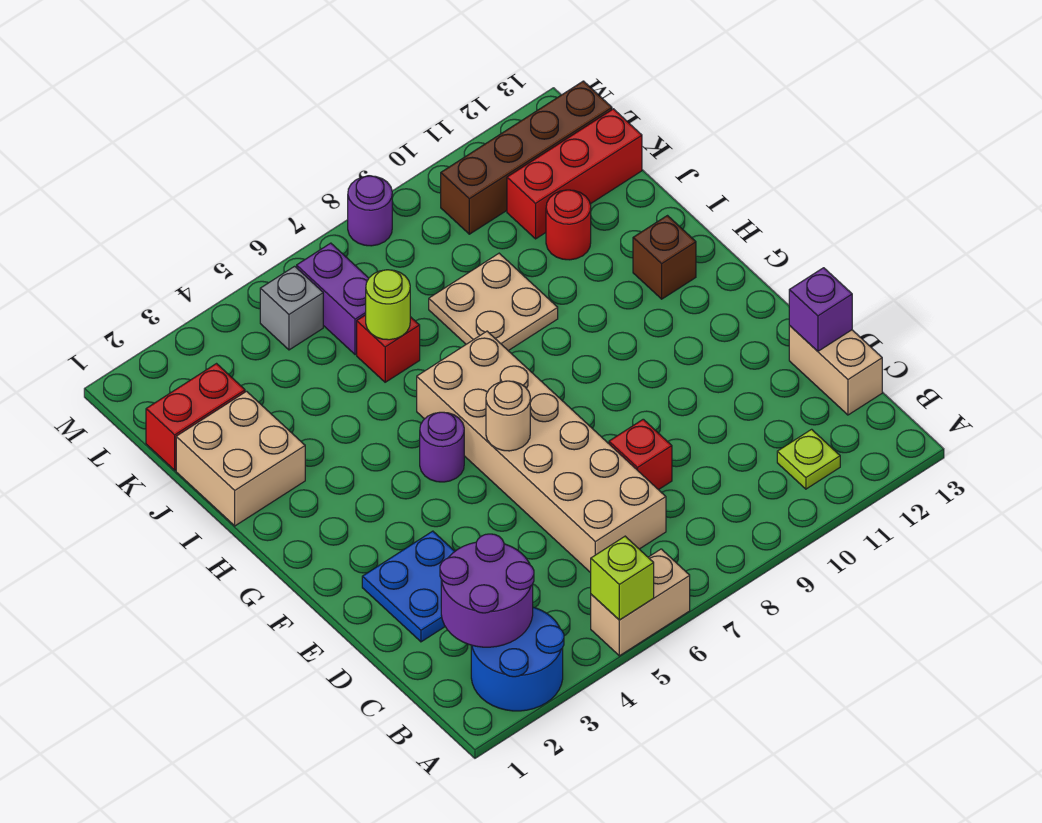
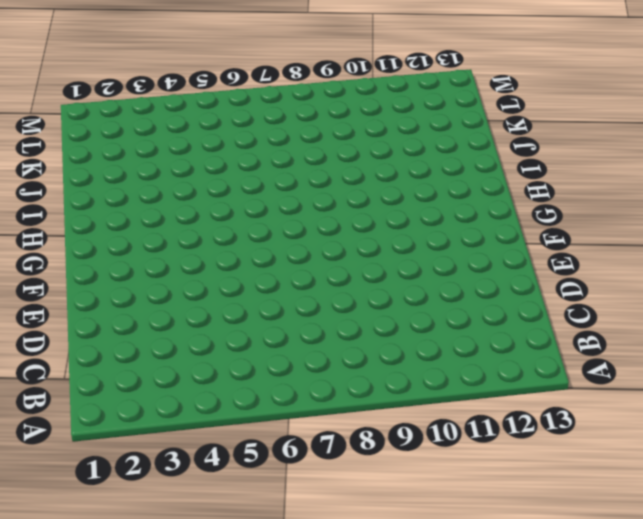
none -> blue round brick A2:B3 level 1
none -> tan brick A5:A6 level 1
none -> lime plate B11 level 1

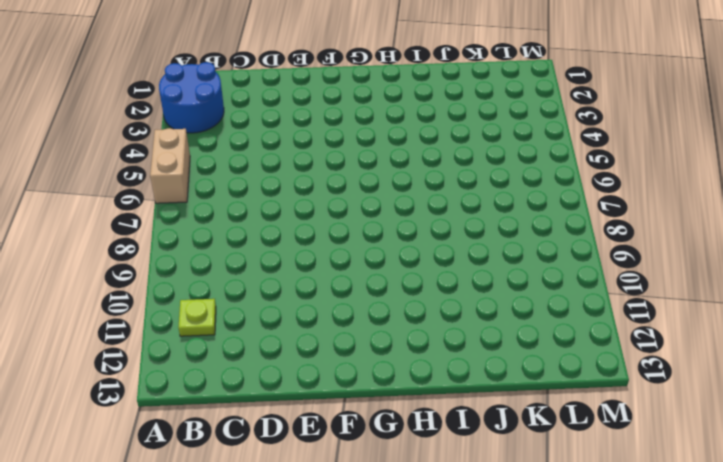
none -> tan brick C6:H7 level 1
none -> tan brick C13:D13 level 1
none -> blue plate D2:E3 level 1

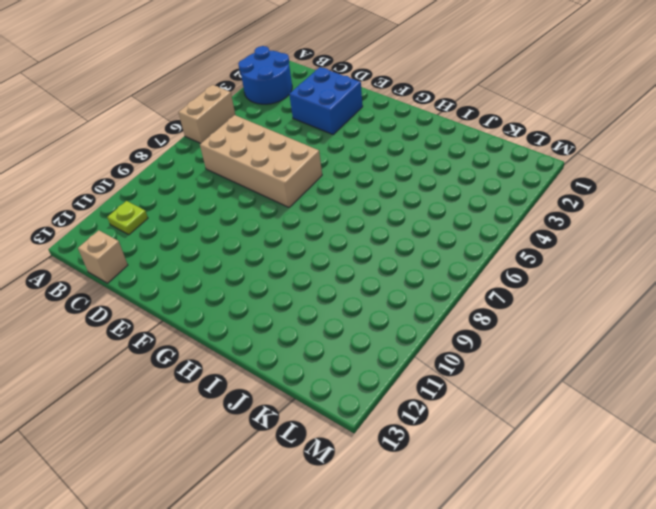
tan brick C6:F7 level 1 -> tan brick C6:H7 level 1
tan brick C13 level 1 -> tan brick C13:D13 level 1
blue brick D2:E3 level 1 -> blue plate D2:E3 level 1
none -> red brick D8 level 1
none -> purple round brick G5 level 1
none -> brown brick H12 level 1

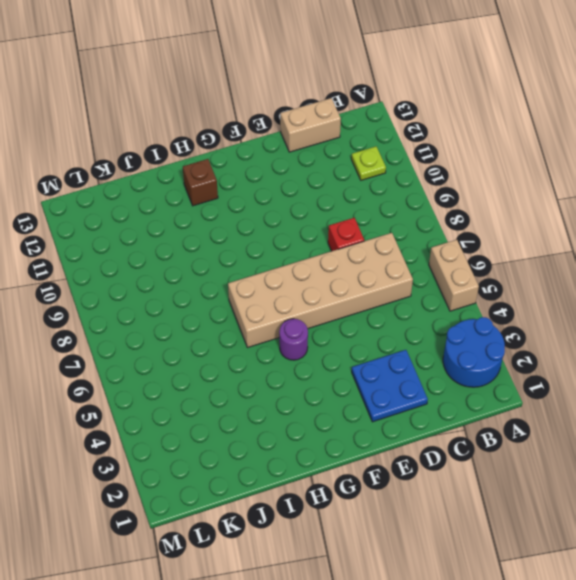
none -> tan brick I1:J2 level 1
none -> tan plate I8:J9 level 1
none -> red brick J6 level 1

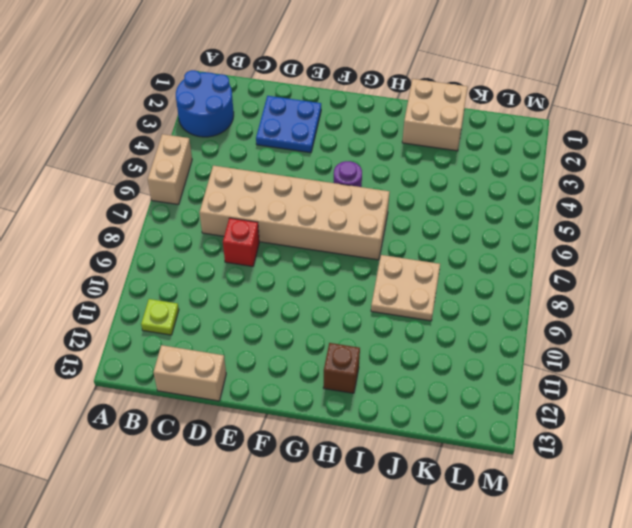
none -> red brick J6 level 1
none -> red round brick J11 level 1
none -> red brick K1:K2 level 1

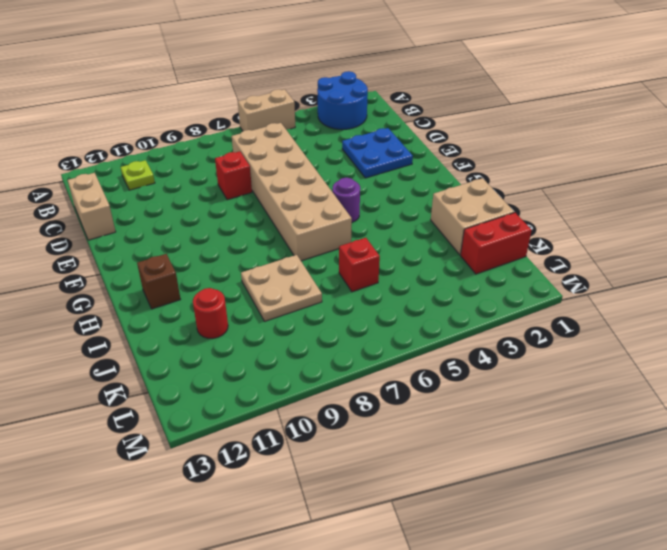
none -> purple brick K6:L6 level 1
none -> red brick K11:K13 level 1
none -> grey brick L5 level 1

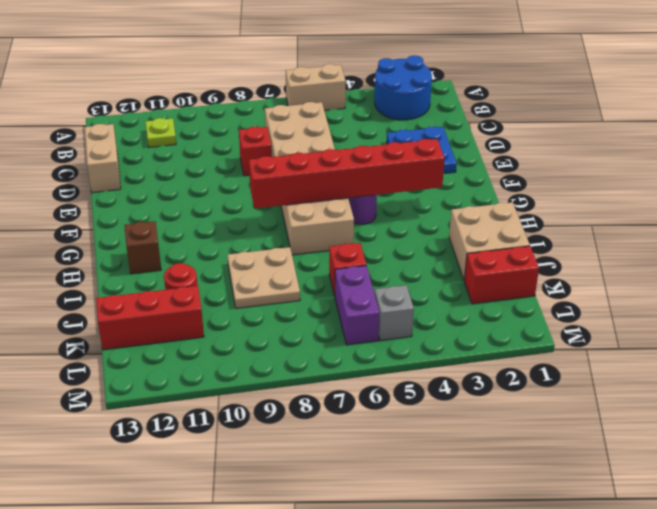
red brick G3:G8 level 2 -> none
none -> brown brick L10:L13 level 1
none -> purple round brick M8 level 1
none -> lime brick A5 level 2

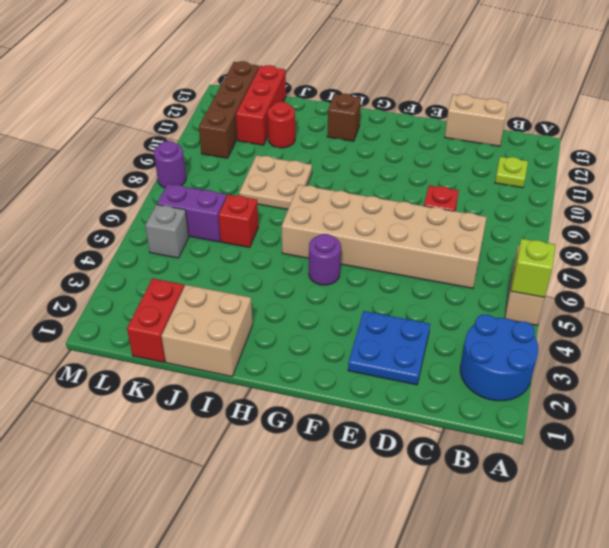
none -> purple round brick B2:C3 level 2
none -> purple brick D13 level 2
none -> tan round brick F6 level 2

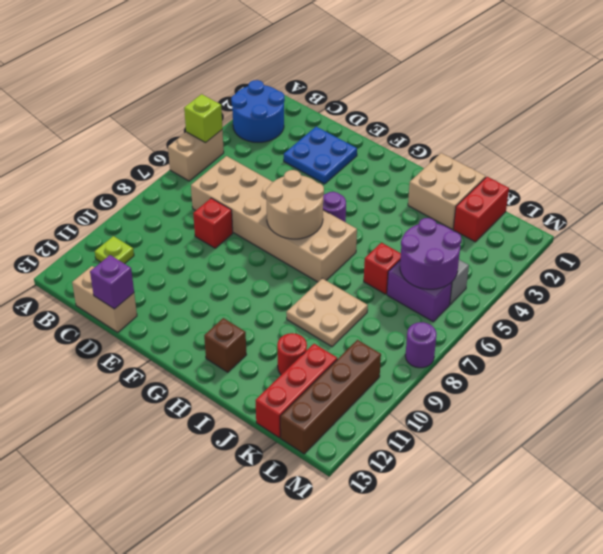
tan round brick F6:G7 level 2 -> tan round brick F6 level 2
purple round brick K5:L6 level 2 -> purple round brick B2:C3 level 2
none -> lime round brick J6 level 2

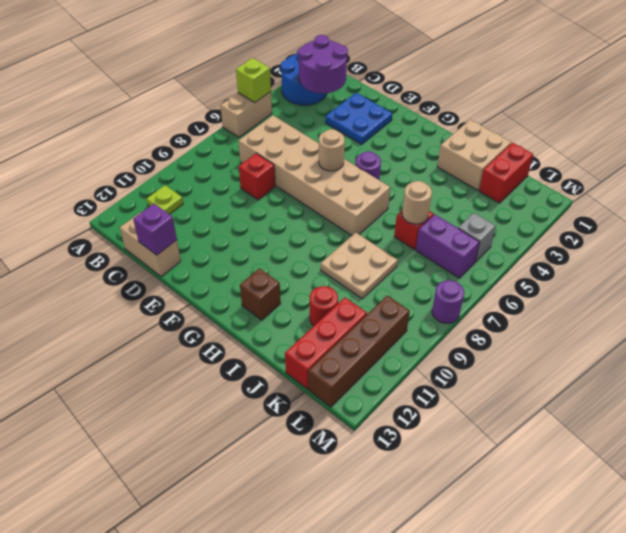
tan round brick J6 level 2 -> lime round brick J6 level 2

